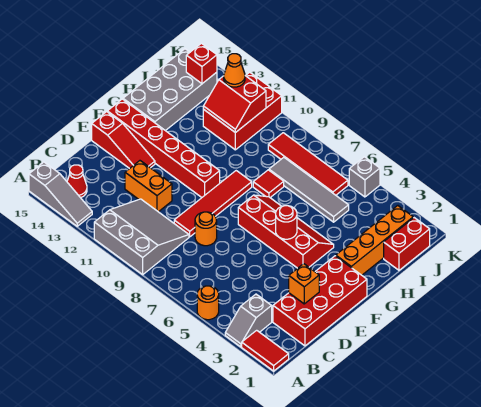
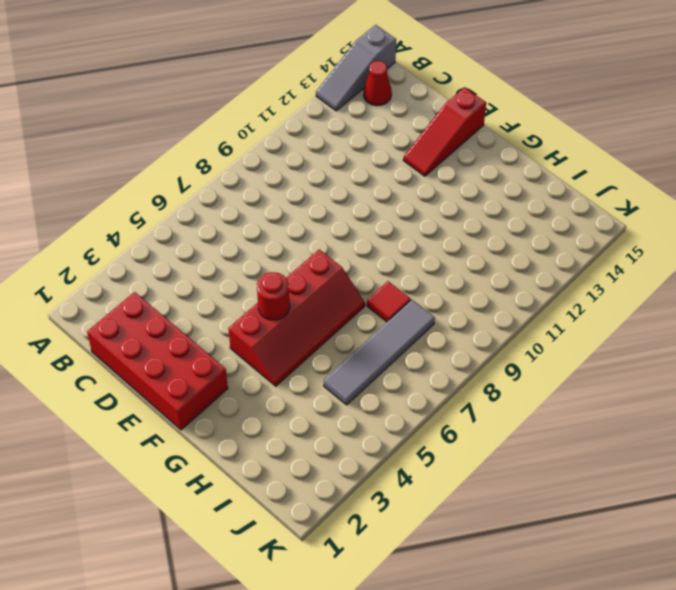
none -> red tile A1:A2 level 1
none -> grey slope A3:B3 level 1 top B
none -> orange round brick A5 level 1

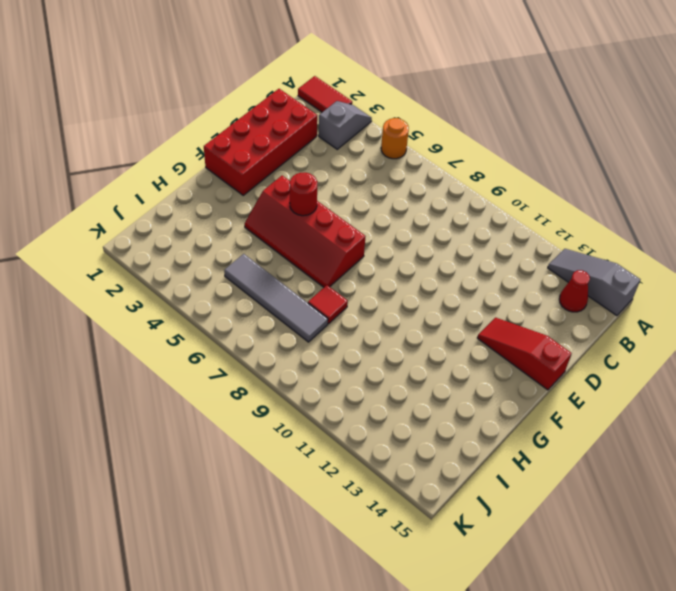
none -> grey slope A9:C11 level 1 top A
none -> orange round brick D8 level 1
none -> red tile D9:G9 level 1

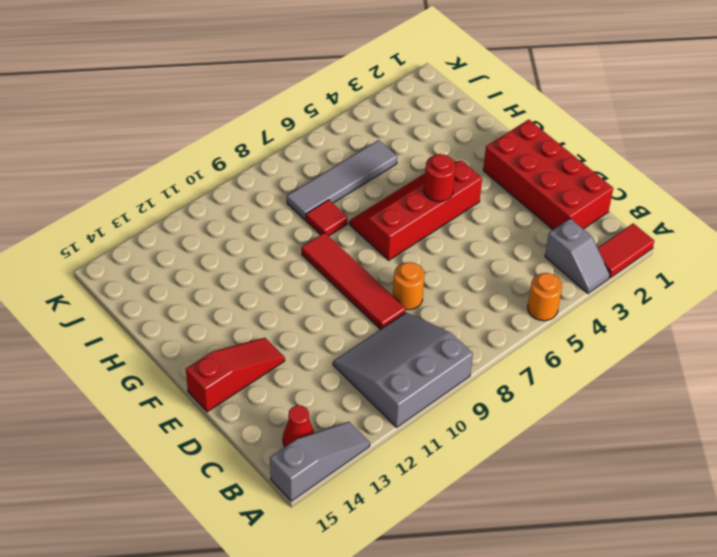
none -> orange brick D11:D12 level 1
none -> red brick F10:F15 level 1
none -> orange brick G2:J2 level 1

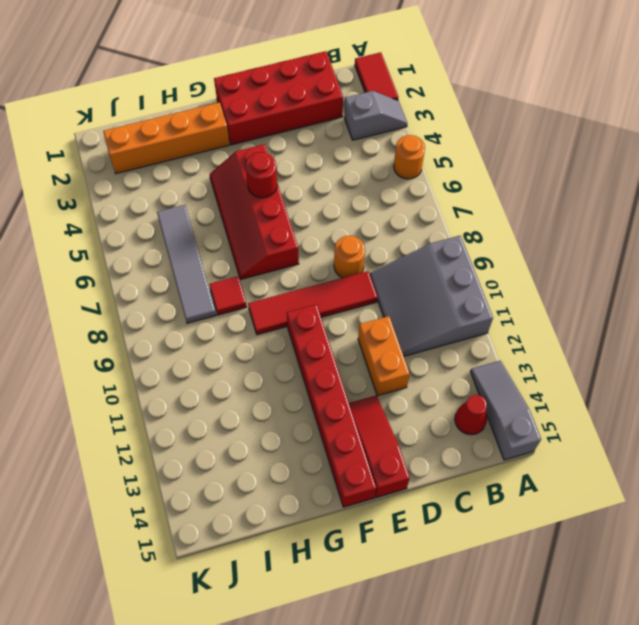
none -> grey brick G14:J15 level 1
none -> red brick I1:J1 level 1
none -> red brick I11:K12 level 1

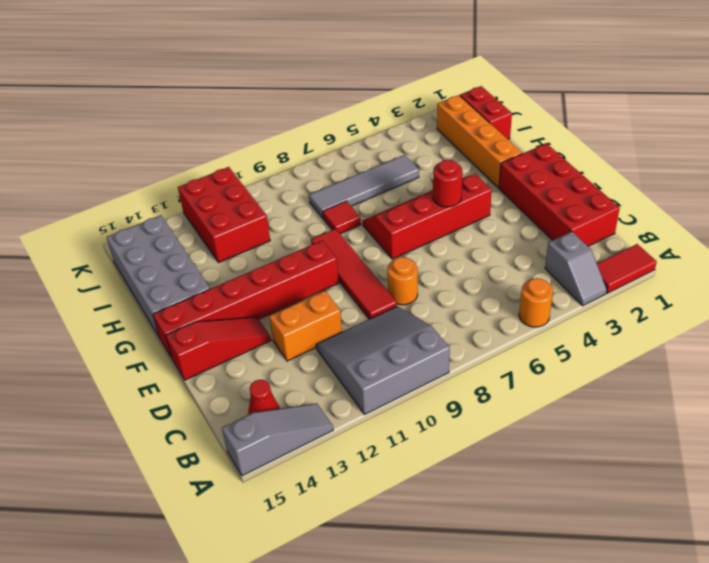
none -> red tile J6:J9 level 1
none -> grey brick K5 level 1
none -> orange brick D2 level 2

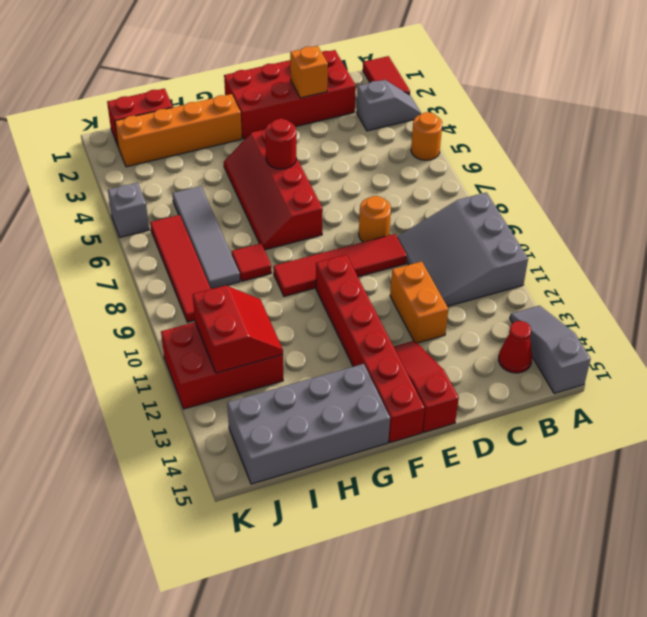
none -> red brick J14 level 2
none -> orange cone J12 level 3

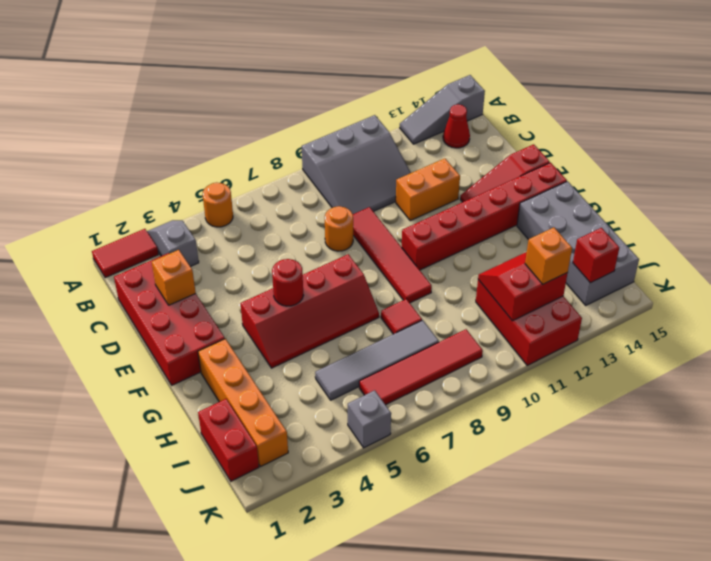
orange brick J12 level 3 -> orange cone J12 level 3

